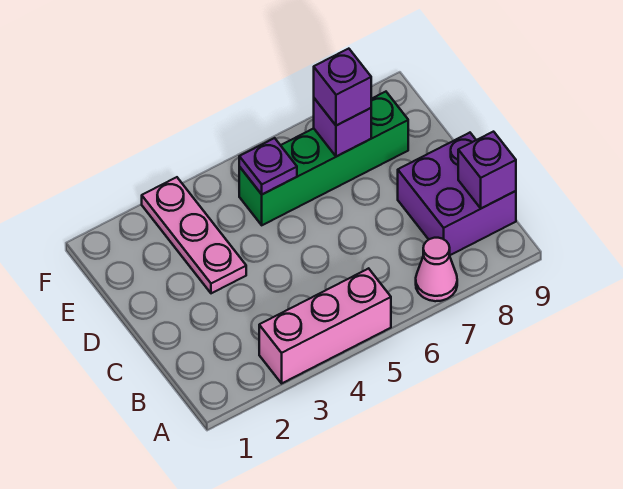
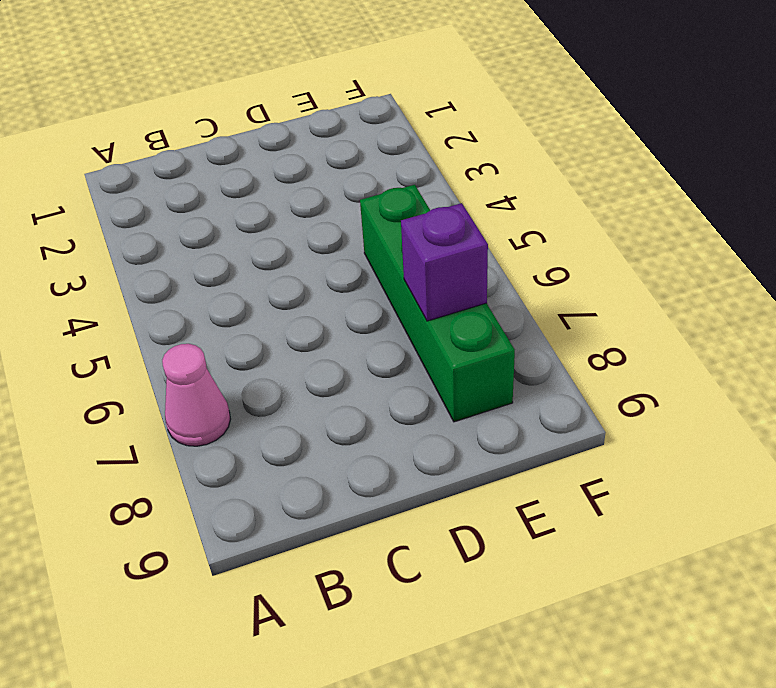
none -> pink brick A3:A5 level 1
none -> purple brick B8:C9 level 1

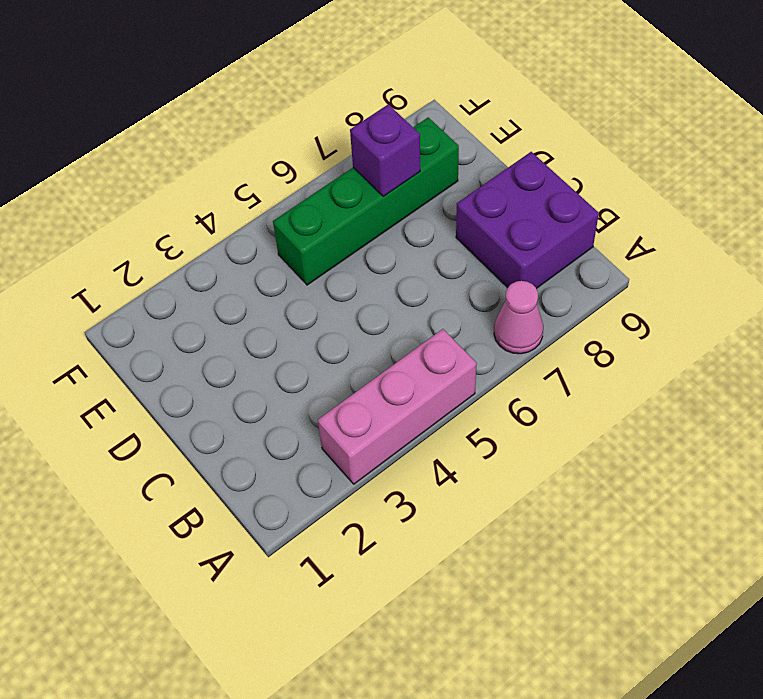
none -> pink plate D3:F3 level 1
none -> purple brick B9 level 2

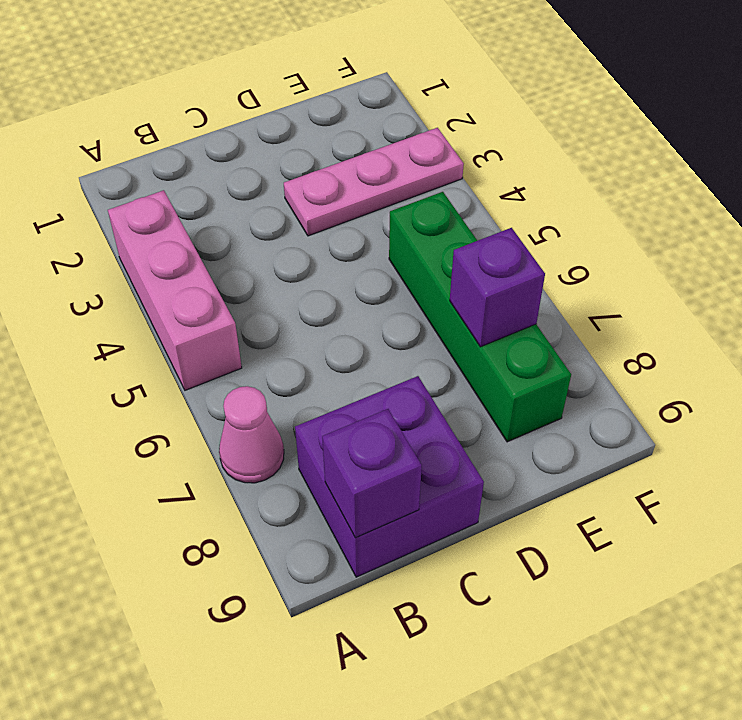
none -> purple plate E5 level 2
none -> purple brick E7 level 3

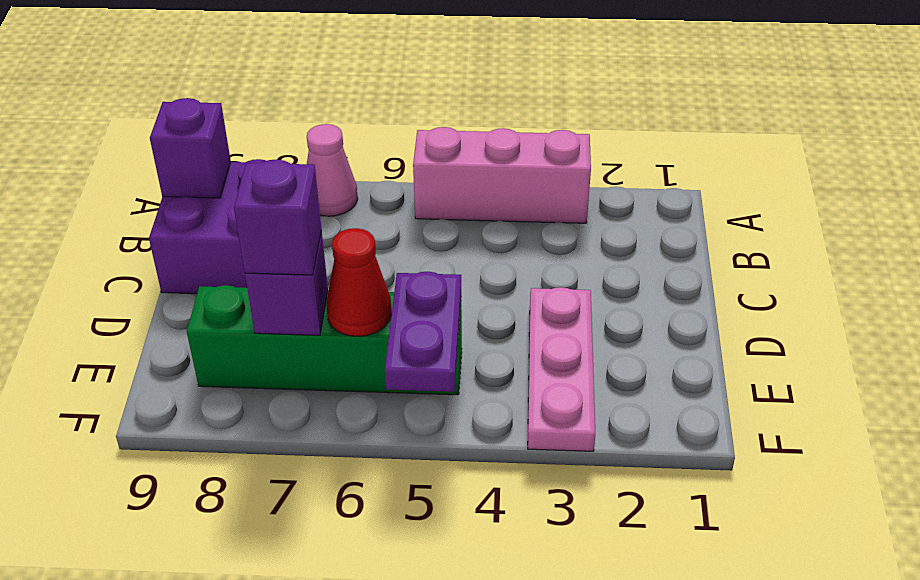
purple plate E5:F5 level 2 -> purple plate E5 level 2
red cone E6 level 2 -> none

